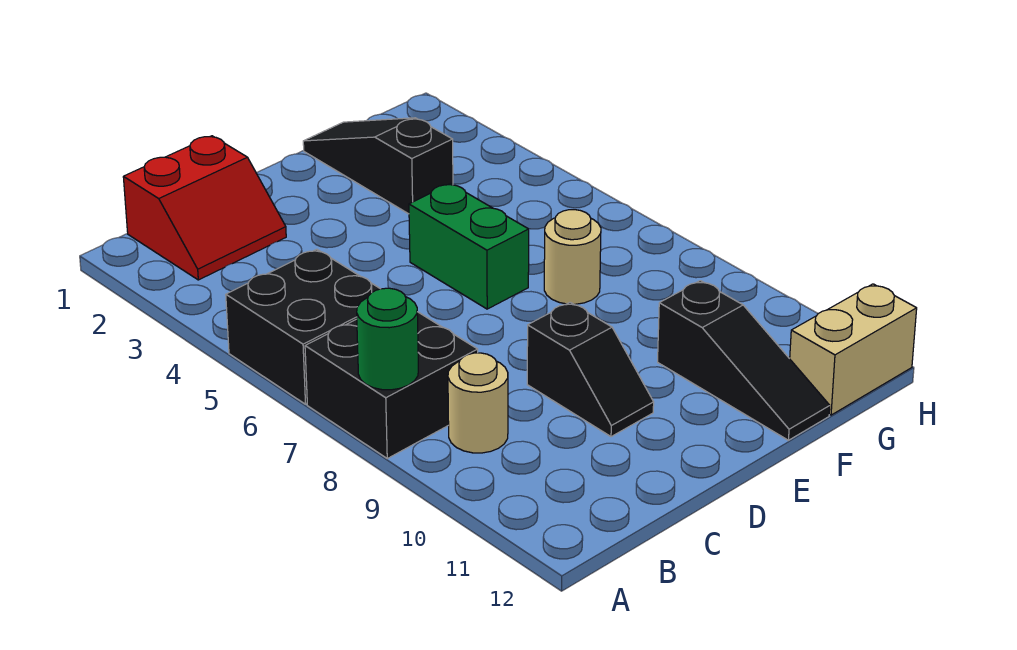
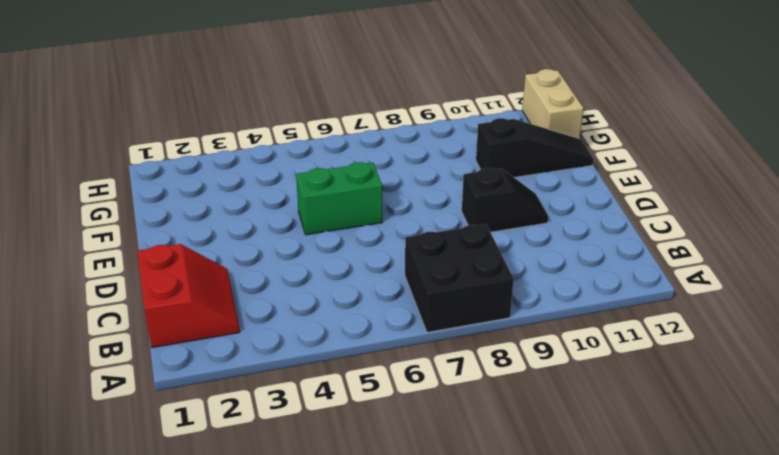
none -> black brick A5:B6 level 1
none -> tan round brick B9 level 1

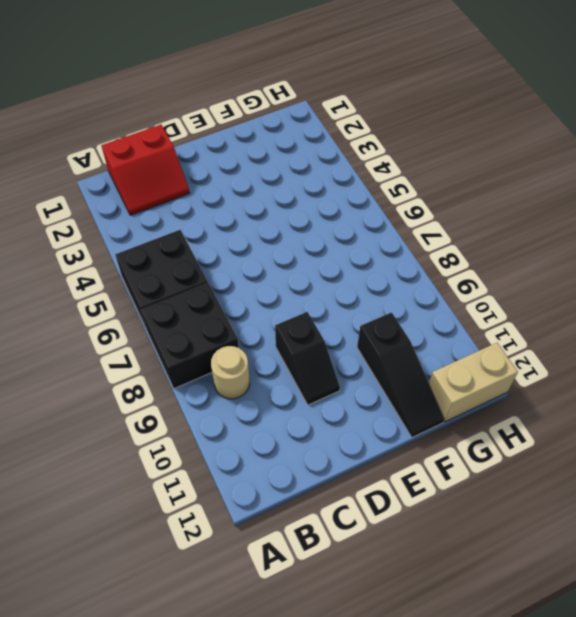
none -> green brick E5:E6 level 1
none -> black slope F1:F3 level 1 top 3

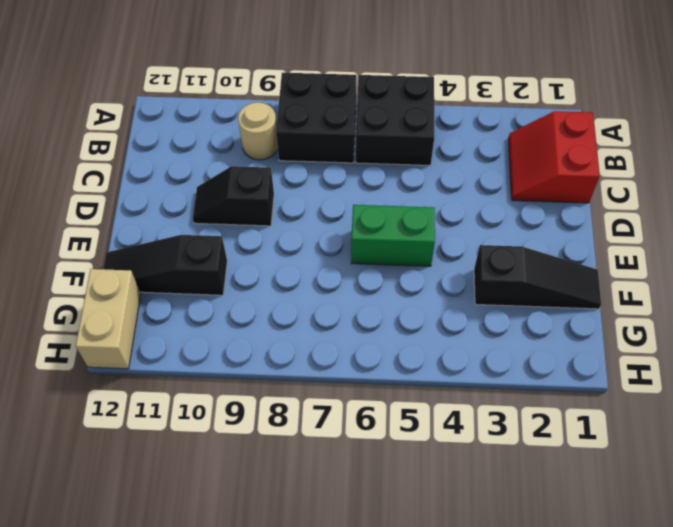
none -> tan round brick F7 level 1
none -> green round brick A8 level 2

